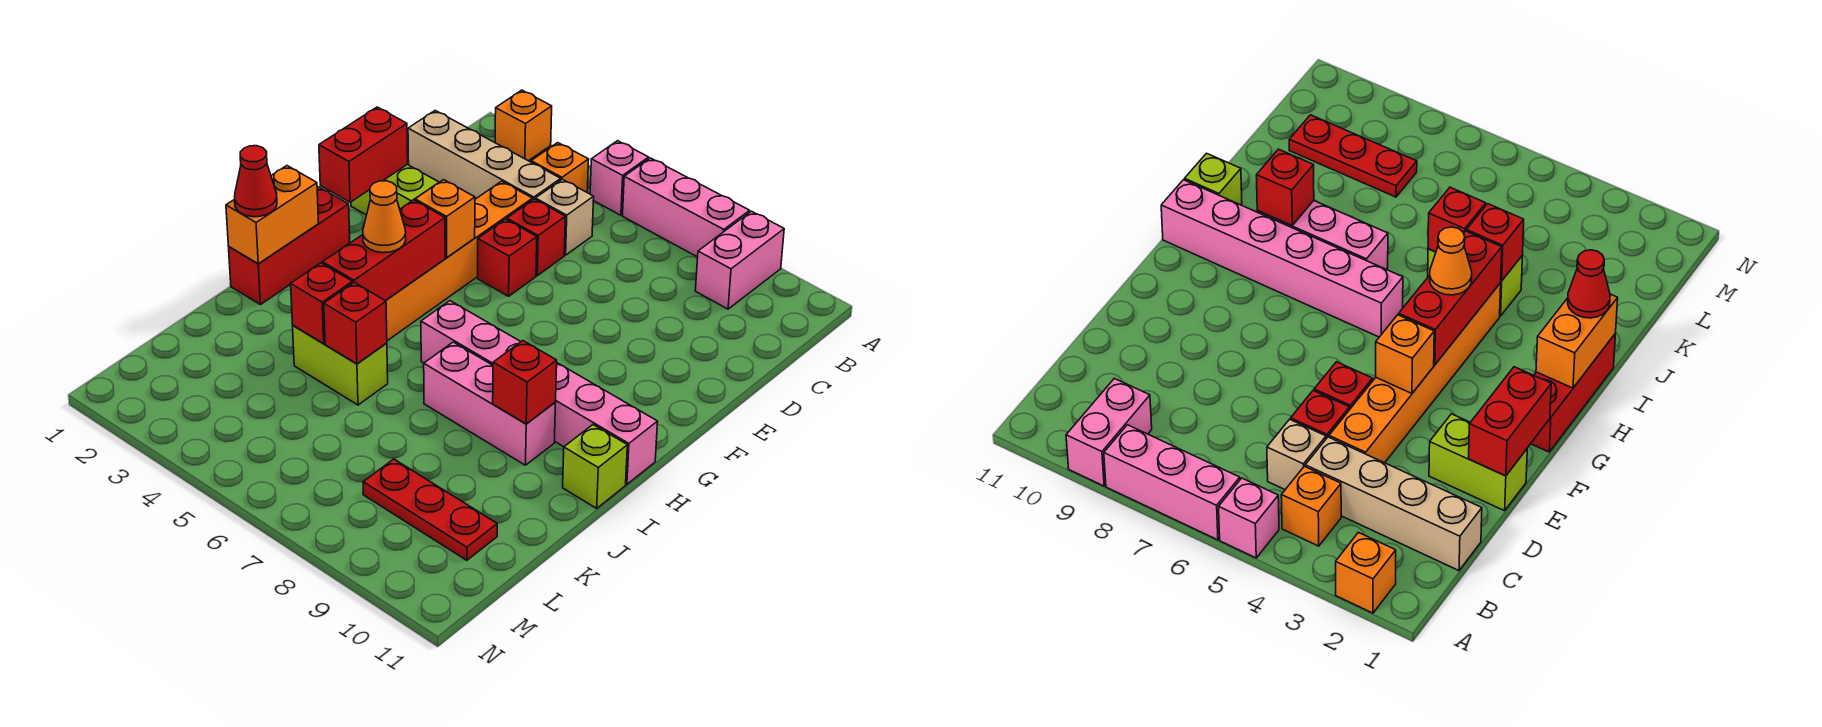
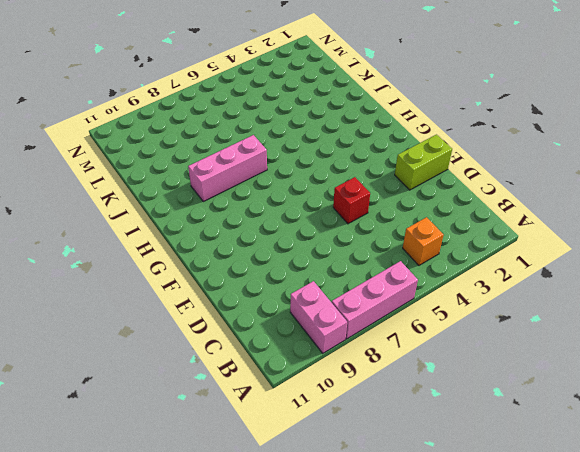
none -> orange brick A2 level 1
none -> pink brick A5 level 1
none -> tan brick C1:C4 level 1

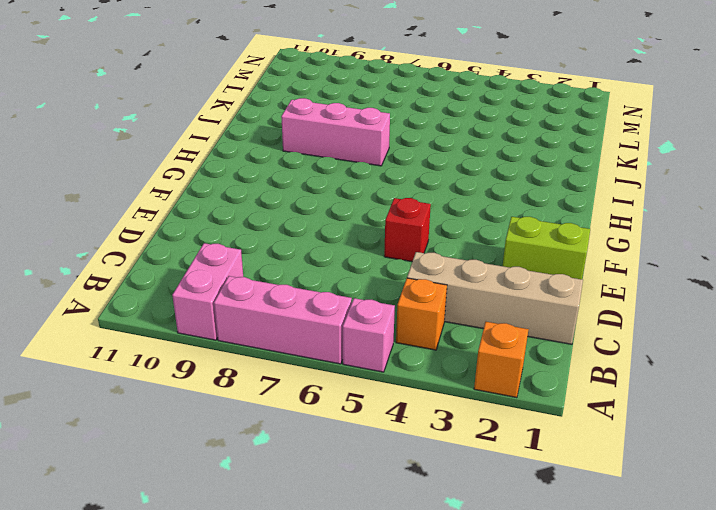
none -> tan brick C5 level 1
none -> orange brick D4:I4 level 1
none -> red brick D5 level 1

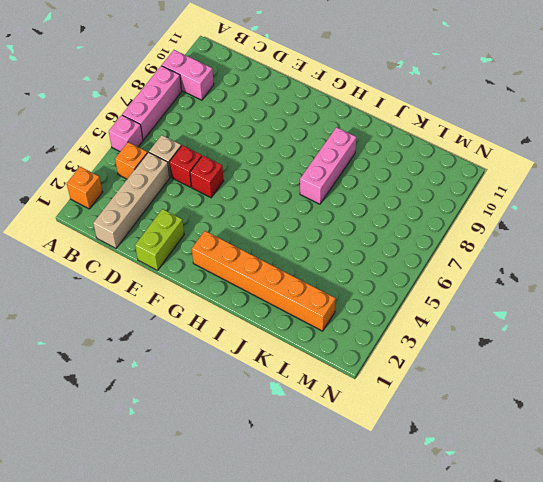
orange brick G2:L2 level 1 -> orange brick D4:I4 level 1
none -> red brick G1:I1 level 1
none -> pink brick H6:H11 level 1
none -> lime brick I11 level 1

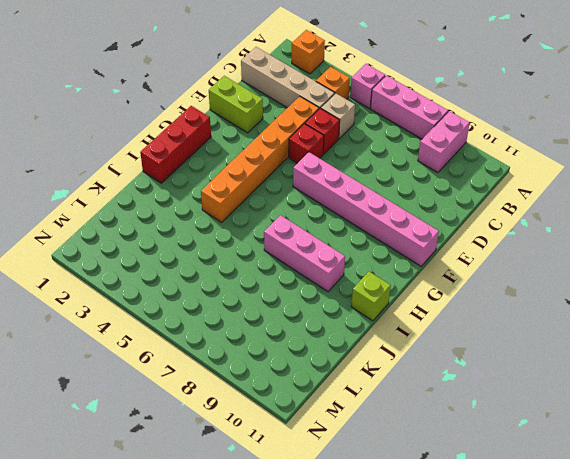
pink brick F6:F11 level 1 -> pink brick H6:H11 level 1
none -> lime brick J4:J5 level 1
none -> red plate L8:L10 level 1
none -> red brick E1:F1 level 2

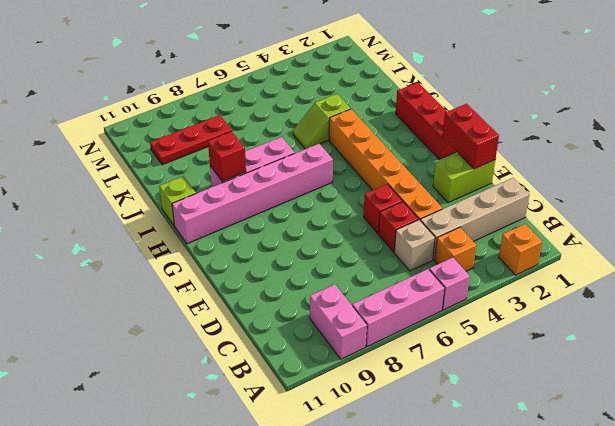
lime slope J4:J5 level 1 top 4 -> lime brick J4:J5 level 1
none -> orange brick F4 level 2
none -> red brick G4:I4 level 2
none -> orange brick H1:I1 level 2

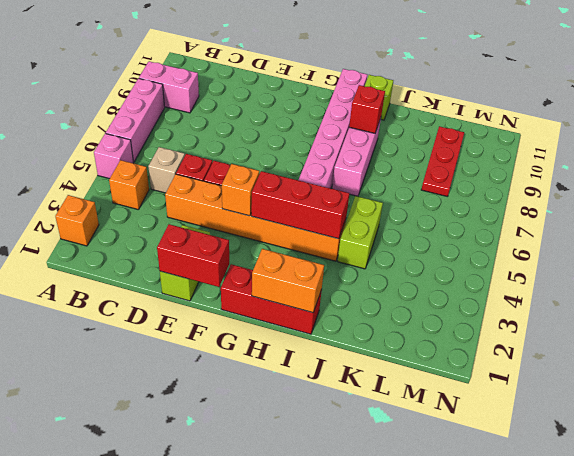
none -> tan brick C1:C4 level 1
none -> red brick J4 level 2
none -> red brick J5 level 2

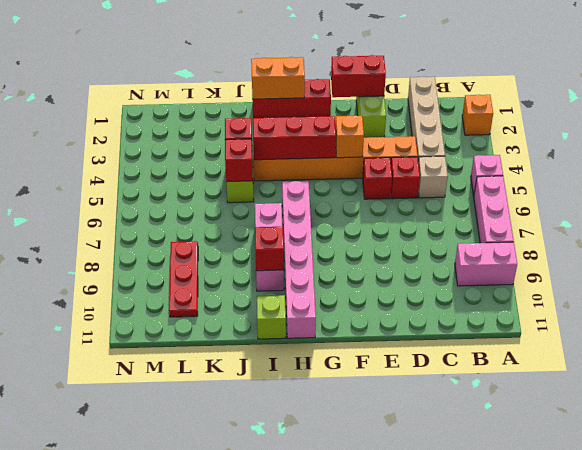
none -> orange brick B4 level 1
none -> orange cone H4 level 3
none -> red cone I1 level 3

